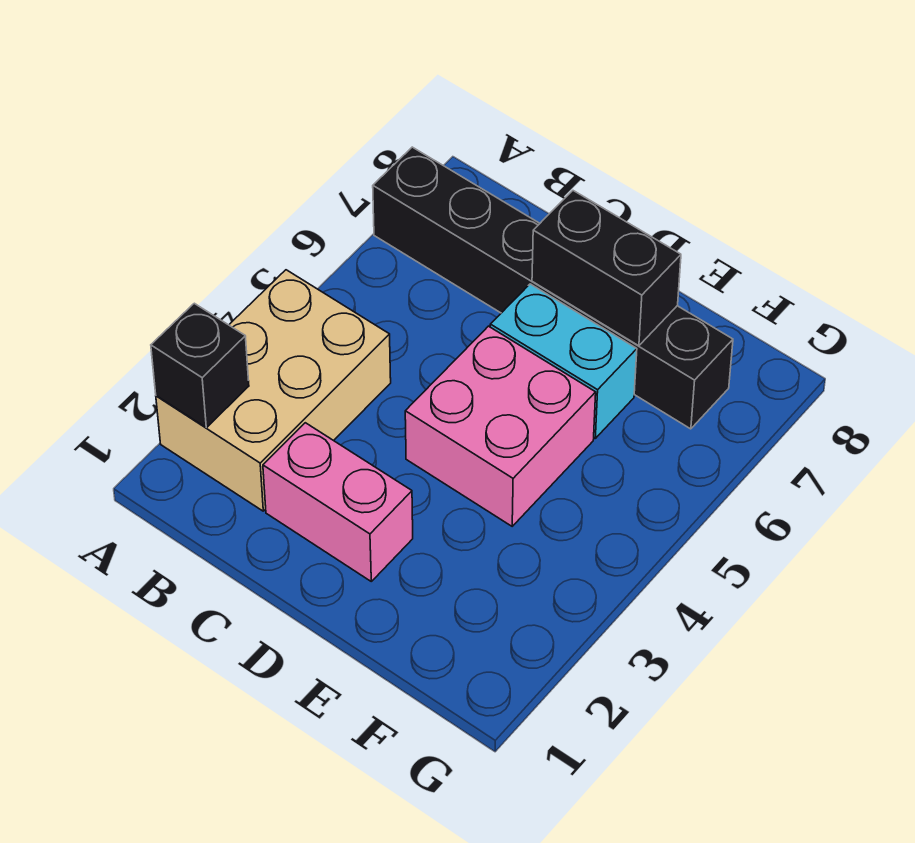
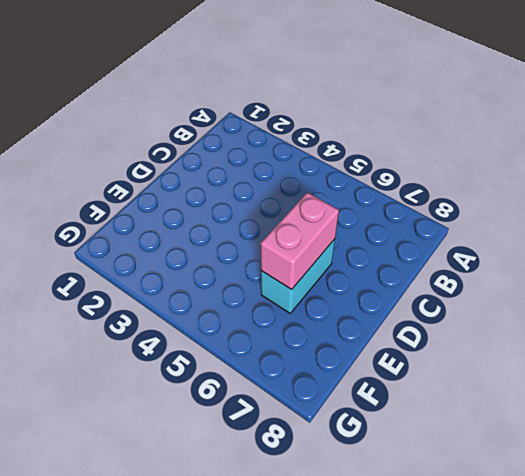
pink brick D6:E6 level 2 -> pink brick C2:D2 level 1
none -> tan brick A2:B4 level 1
none -> black brick A7:F7 level 1

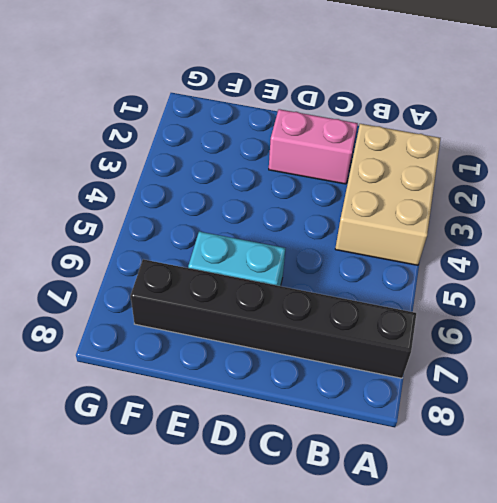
none -> pink brick D4:E5 level 1
none -> black brick A2 level 2

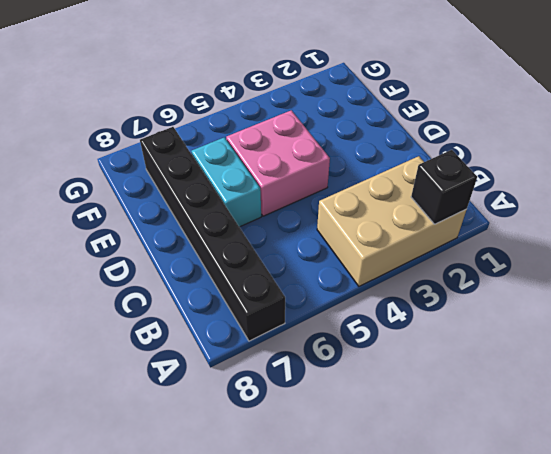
none -> pink brick C2:D2 level 1
none -> black brick D7:E7 level 2

